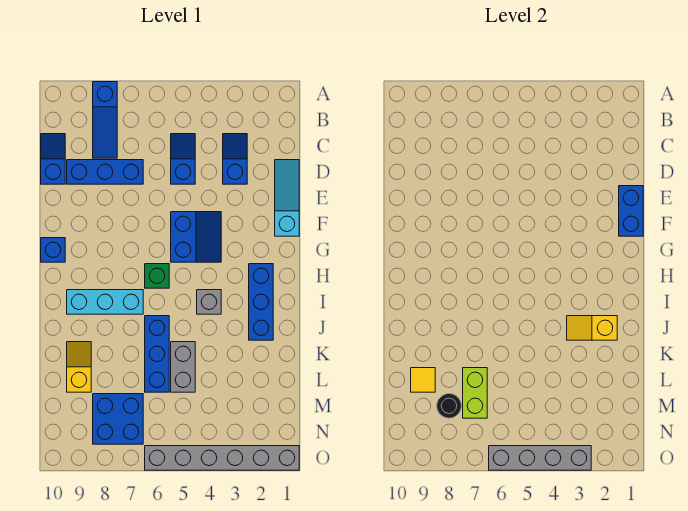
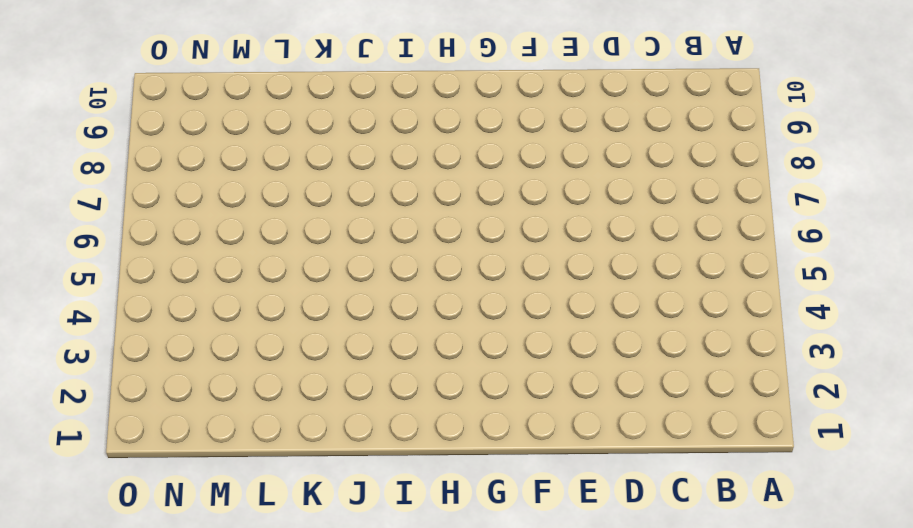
none -> blue slope A8:C8 level 1 top A
none -> blue slope C3:D3 level 1 top D
none -> blue slope C5:D5 level 1 top D

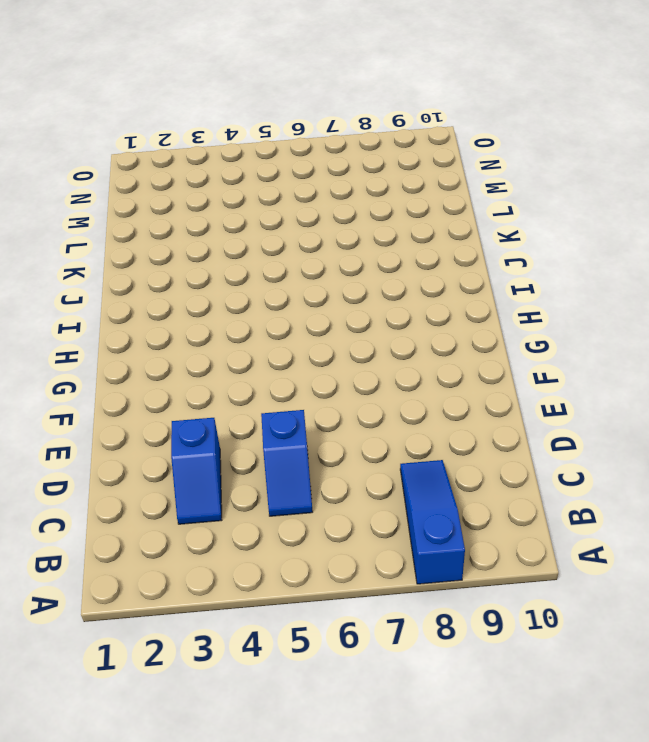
none -> blue slope C10:D10 level 1 top D
none -> cyan slope D1:F1 level 1 top F
none -> blue brick D7:D9 level 1

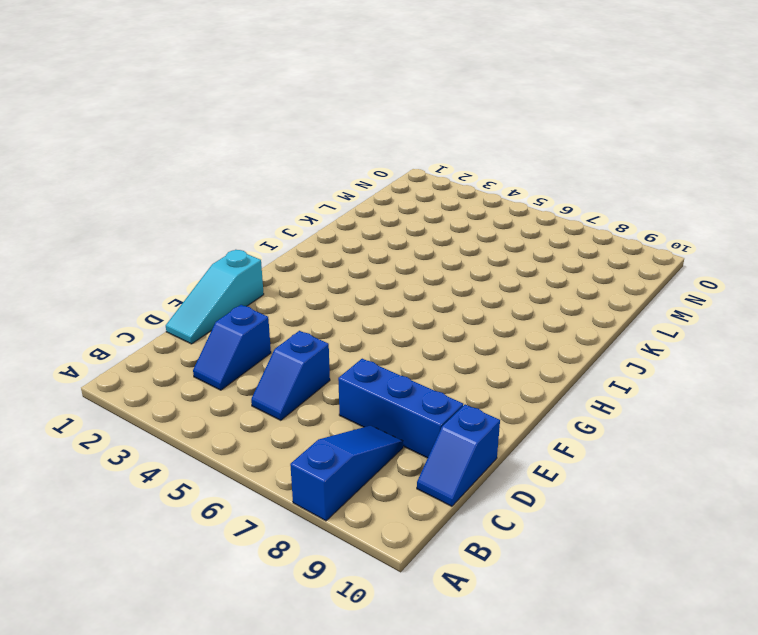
none -> blue slope F4:G5 level 1 top 5
none -> blue brick G10 level 1
none -> blue brick H2:J2 level 1

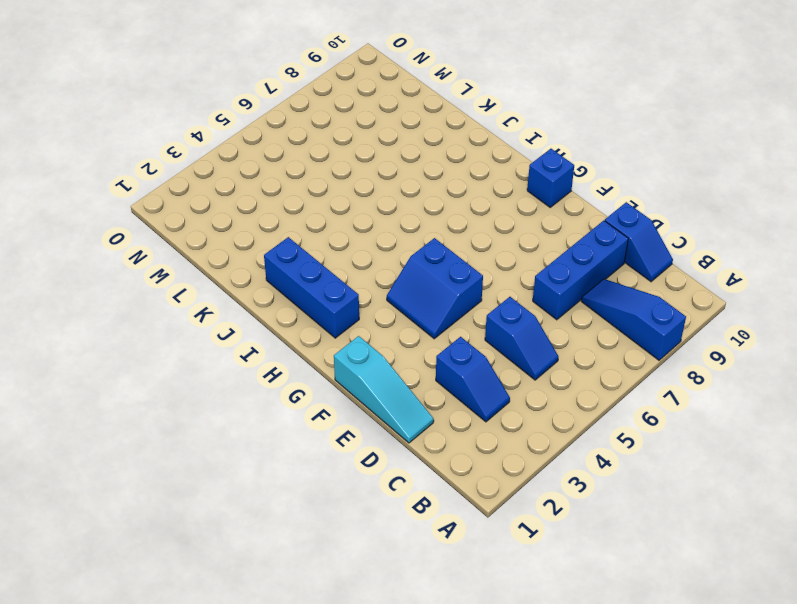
none -> green brick H6 level 1
none -> grey brick I4 level 1
none -> cyan brick I7:I9 level 1

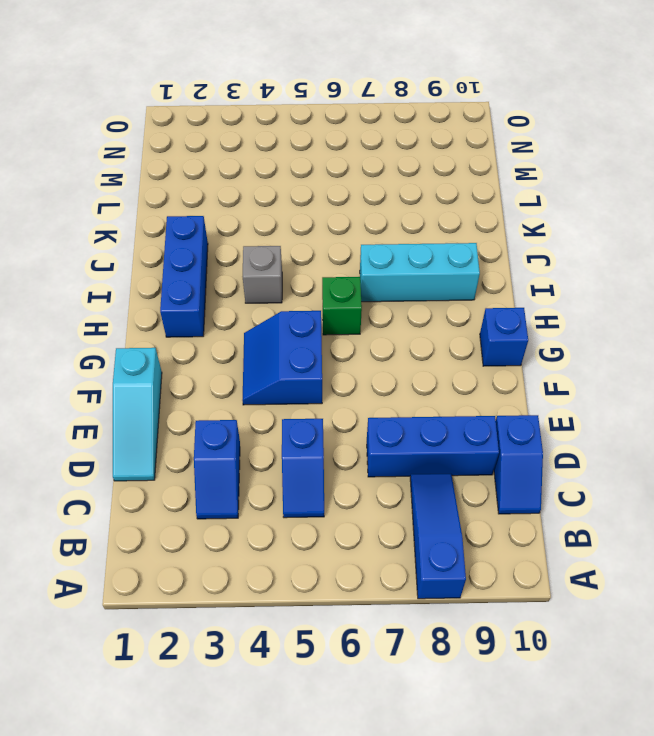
none -> blue brick J6:L6 level 1
none -> grey brick K5:L5 level 1
none -> yellow slope K9:L9 level 1 top L

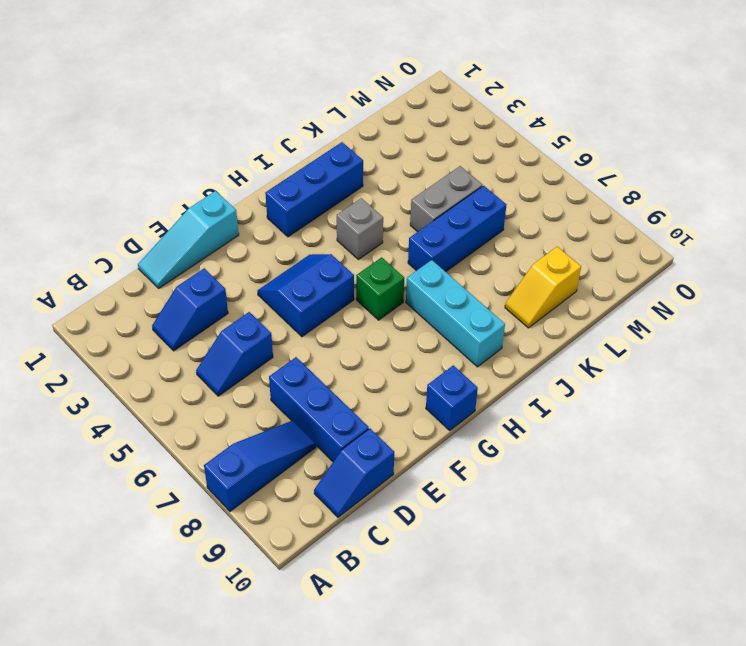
none -> blue brick M7:N8 level 1
none -> grey brick O1:O6 level 1
none -> blue brick E1:F1 level 2

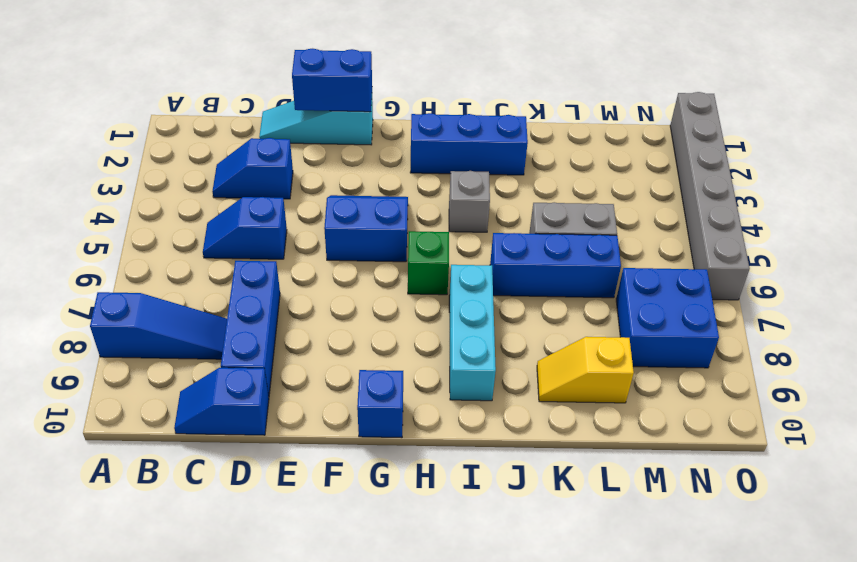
none -> yellow slope J2:J3 level 2 top 2
none -> lime brick L7:M7 level 2
none -> yellow tile L9 level 2

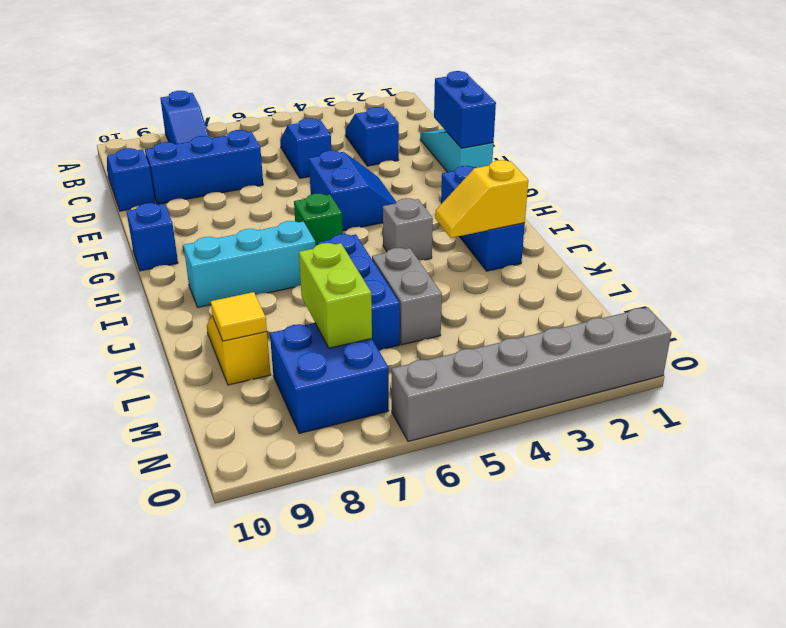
none -> black round brick M8 level 2
none -> grey brick O3:O6 level 2

